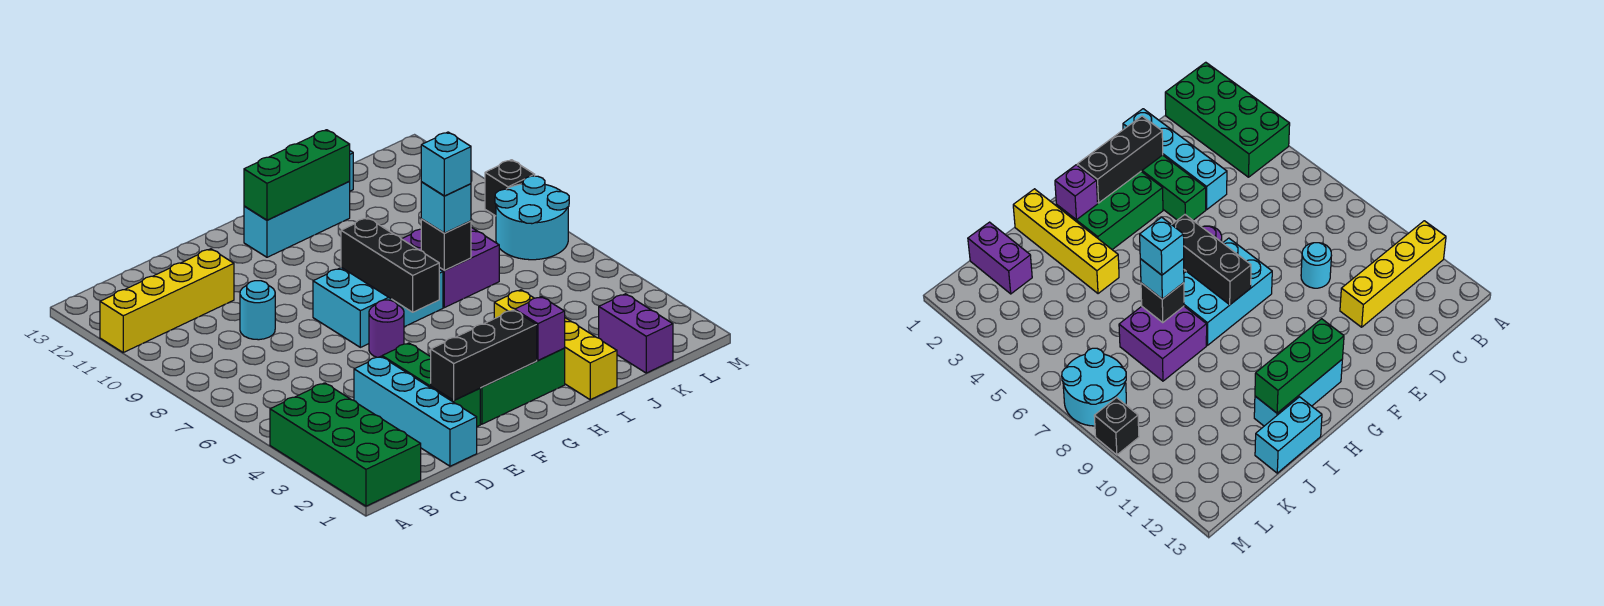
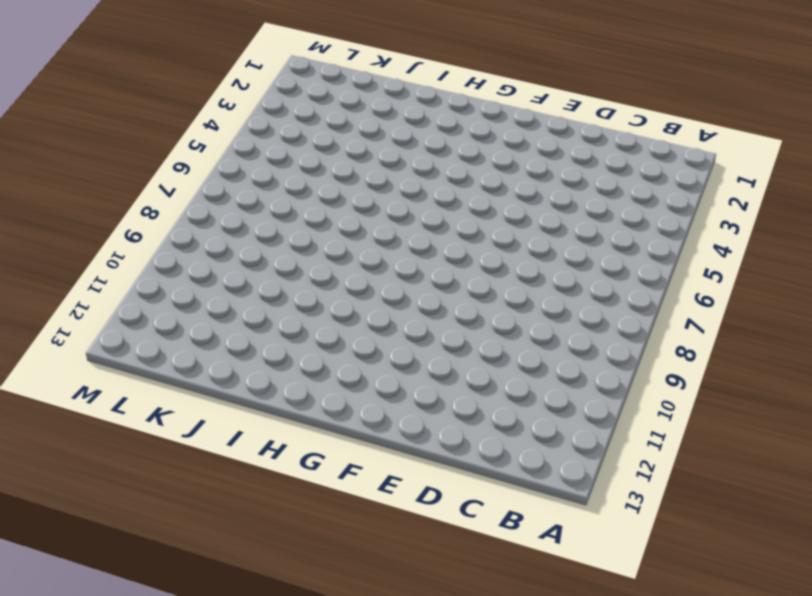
none -> green brick A1:B4 level 1
none -> yellow brick A11:D11 level 1
none -> cyan brick D1:D4 level 1

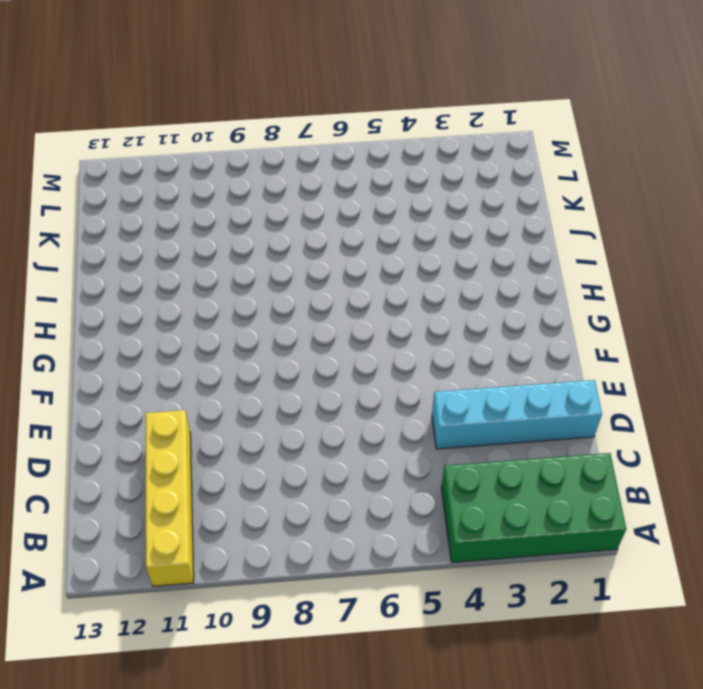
none -> cyan round brick D9 level 1
none -> green brick E2:E4 level 1
none -> green brick F2:H3 level 1

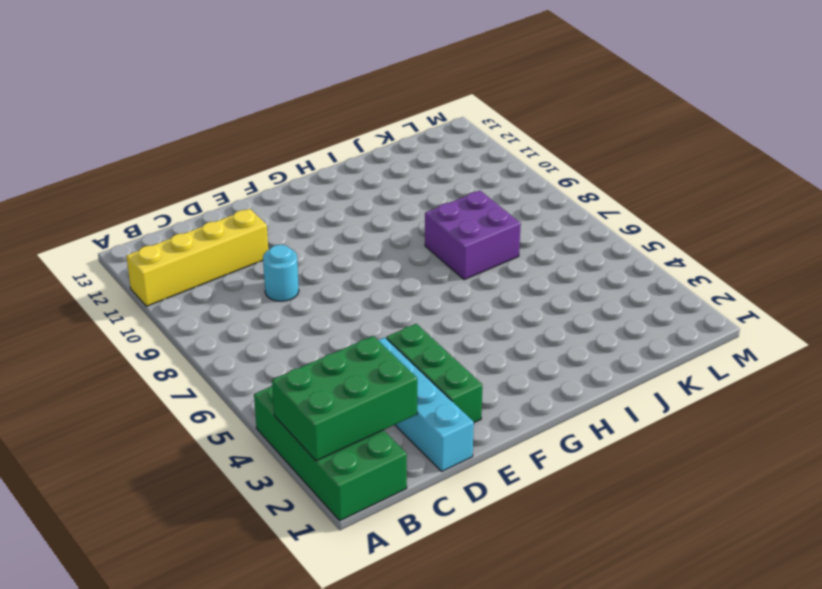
green brick A2:C3 level 2 -> green brick F2:H3 level 1
none -> purple round brick F6 level 1
none -> cyan brick F7:H8 level 1
none -> cyan brick G12:I12 level 1

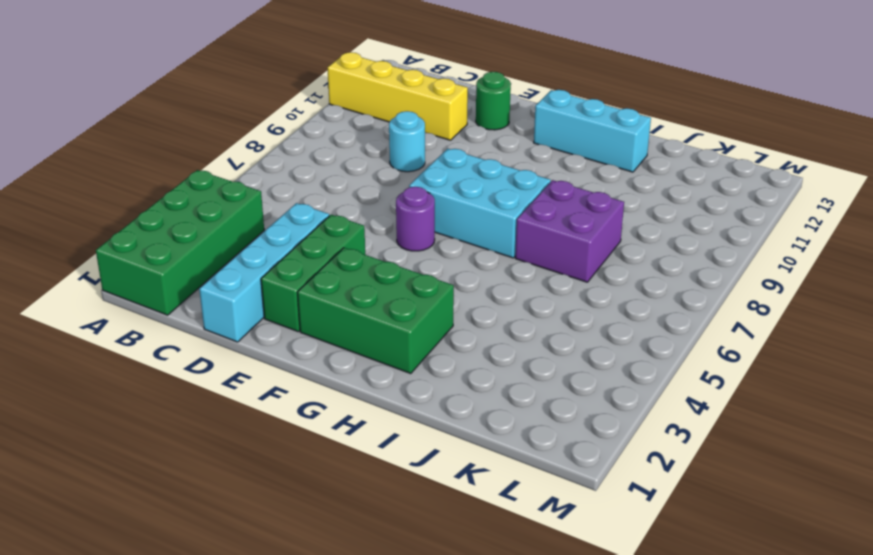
green round brick E12 level 1 -> none
none -> yellow brick I1:I4 level 1
none -> cyan brick I13:J13 level 1
none -> purple brick K1:K2 level 1

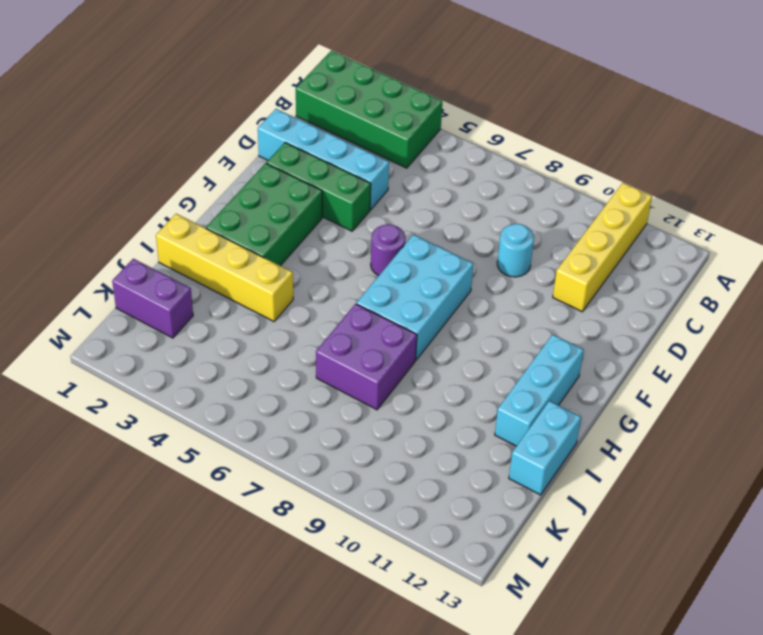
none -> cyan round brick L7:M8 level 1
none -> black brick M9 level 1
none -> black brick E2:G2 level 2

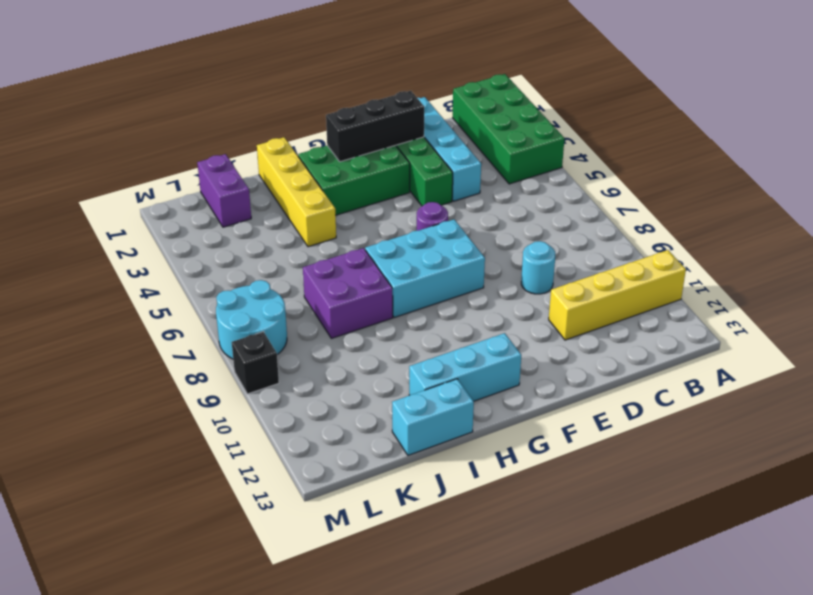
none -> black brick G6:G8 level 2
none -> green brick G12:I12 level 2
none -> purple brick H2 level 2

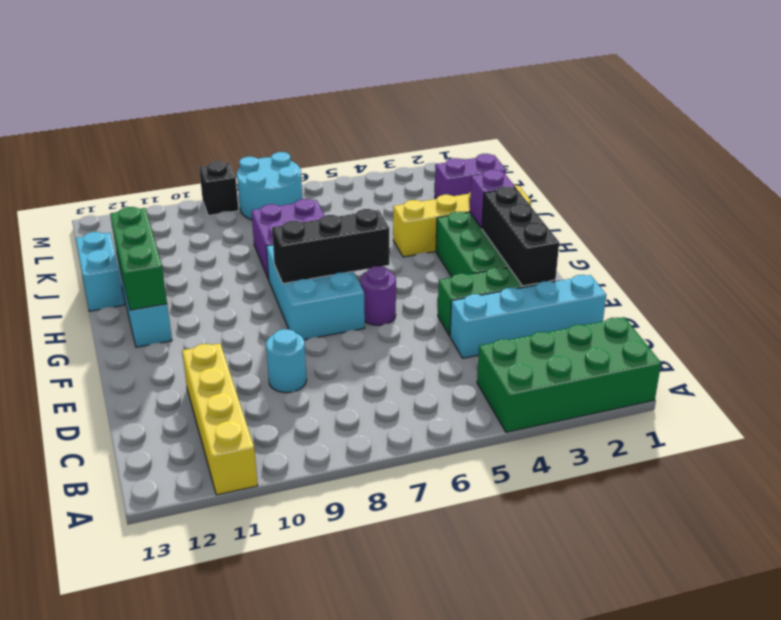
none -> black brick I7 level 2
none -> cyan brick I7 level 3
none -> cyan brick I7 level 4

